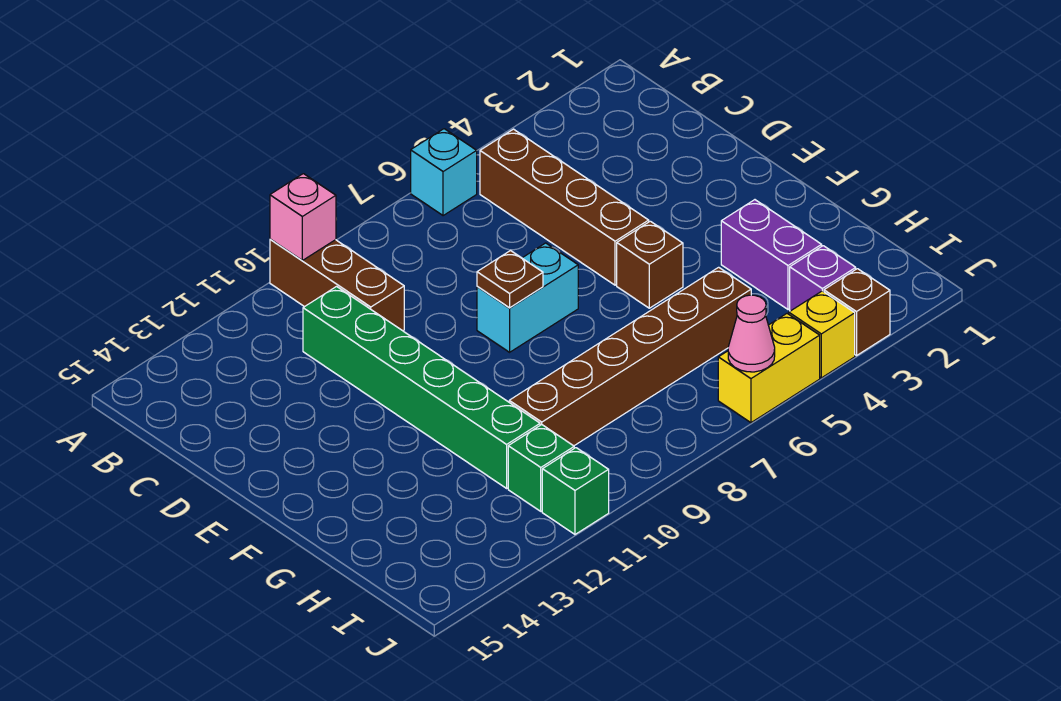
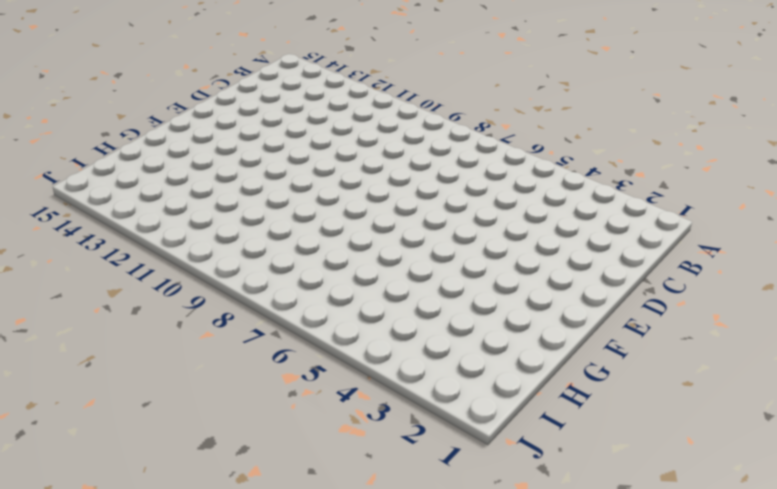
none -> cyan brick A6 level 1
none -> brown brick A10:C10 level 1
none -> brown brick B5:E5 level 1

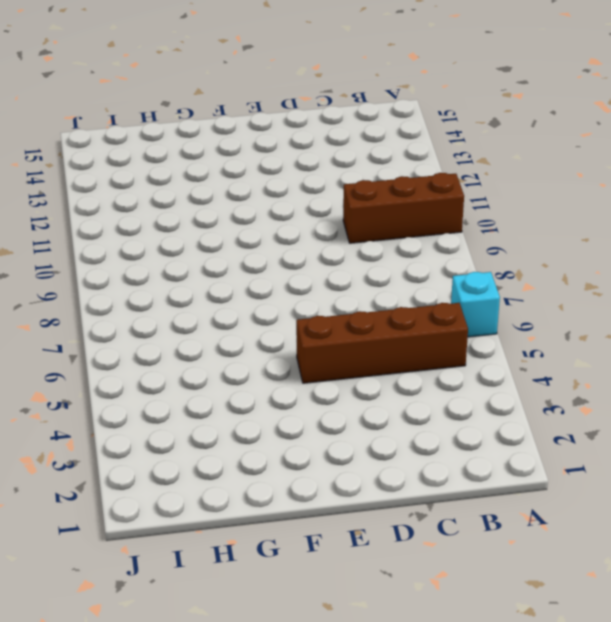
none -> green brick C11:H11 level 1
none -> cyan brick E7:E8 level 1
none -> brown brick F5 level 1

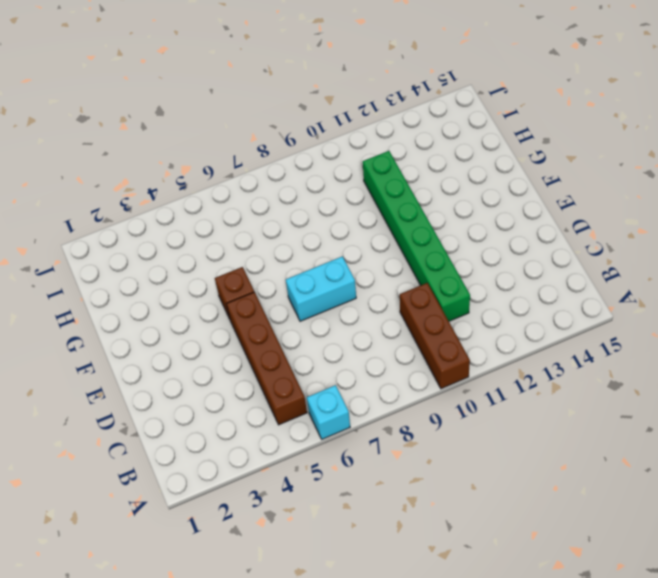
none -> purple brick G3:H3 level 1
none -> brown brick H5:H10 level 1
none -> purple brick I3 level 1

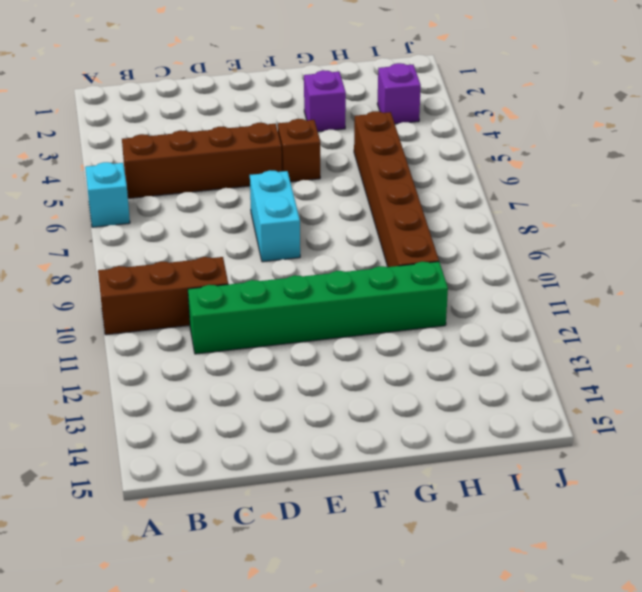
purple brick G3 level 1 -> purple brick G3:H3 level 1
none -> green brick I11 level 1
none -> brown brick J3 level 1
none -> yellow brick J4 level 1

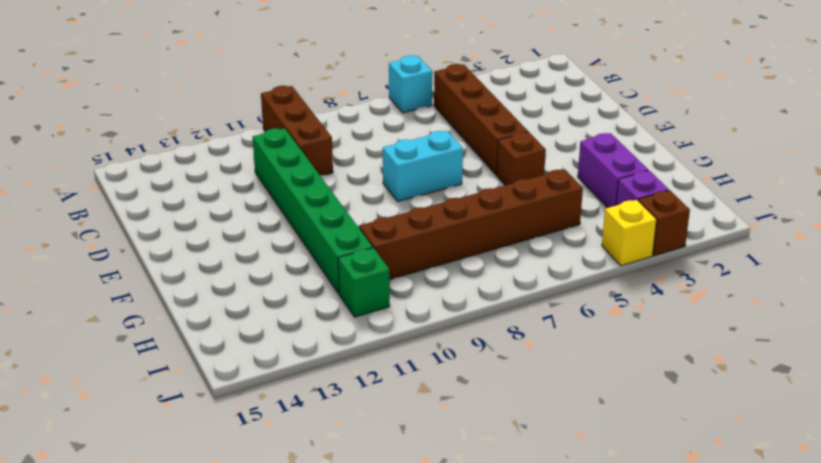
none -> yellow brick J5:J6 level 1
none -> green brick J11 level 1
none -> pink brick A10 level 2

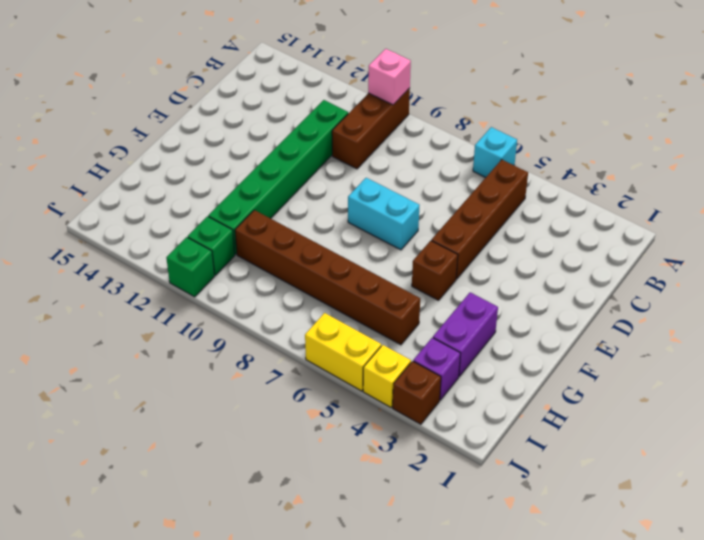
none -> brown plate E8 level 2
none -> pink cone J6 level 2

